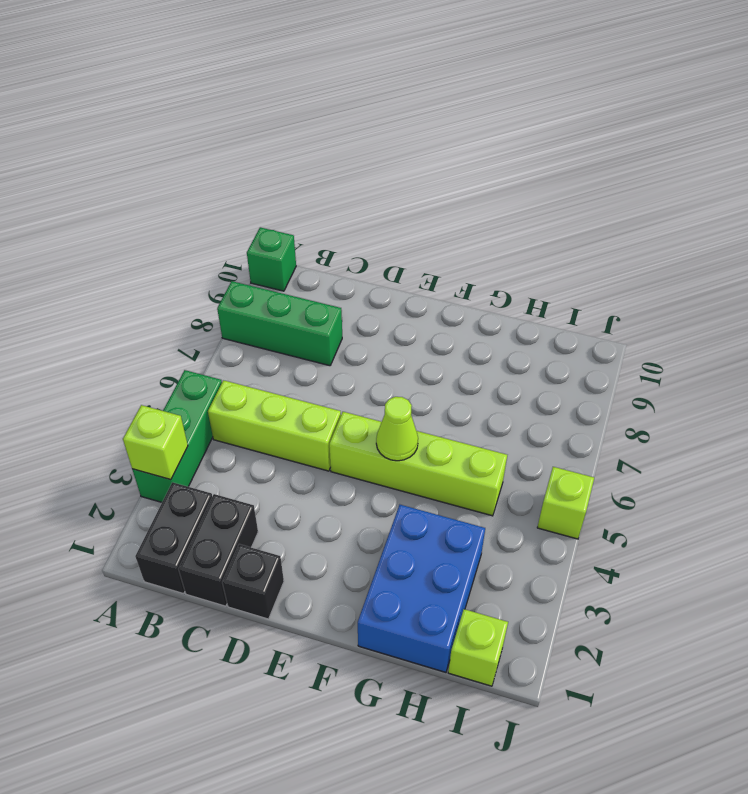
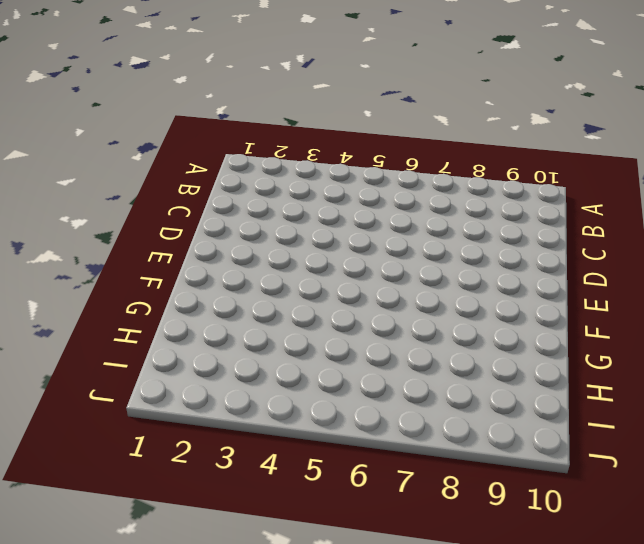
none -> green brick A3:A5 level 1
none -> green brick A8:C8 level 1
none -> green brick A10 level 1

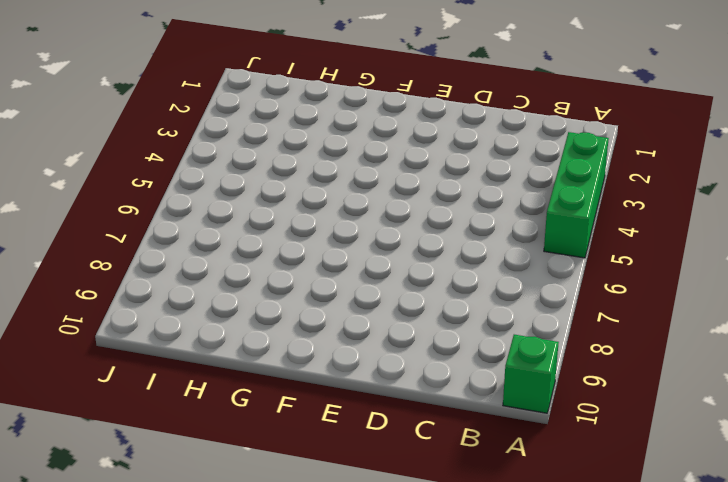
none -> green brick A8:C8 level 1
none -> black brick B1:B2 level 1
none -> lime brick B5:D5 level 1

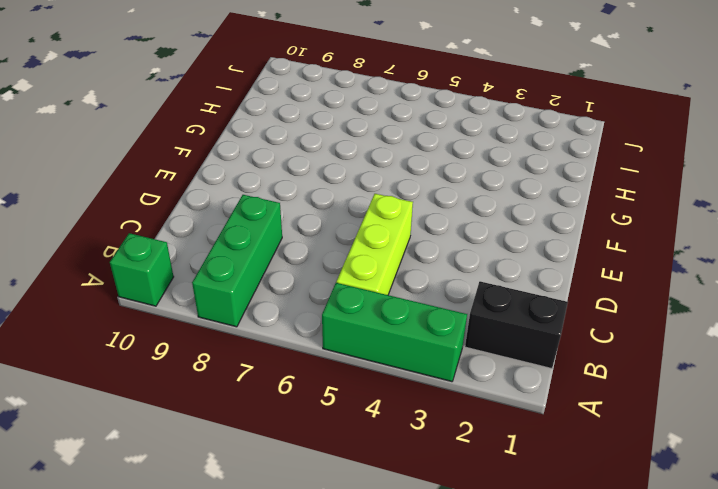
none -> black brick C1:C2 level 1
none -> black brick D1 level 1
none -> lime brick E5:H5 level 1

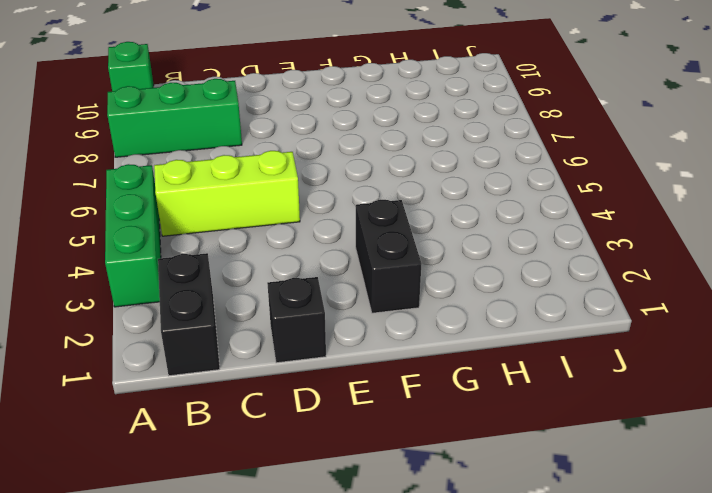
black brick F2:F3 level 1 -> black brick C1:C2 level 1
none -> lime brick E5:H5 level 1
none -> blue brick G1:H3 level 1
none -> lime brick I1 level 1

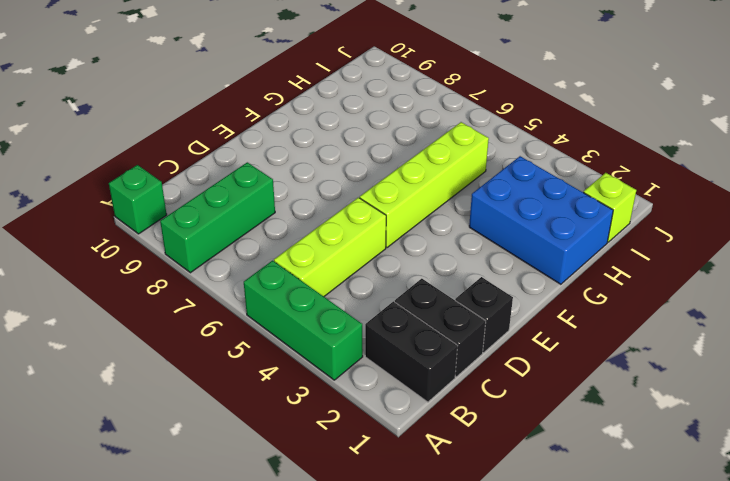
none -> lime brick J5 level 1
none -> lime brick A3 level 2
none -> lime cone F5 level 2

